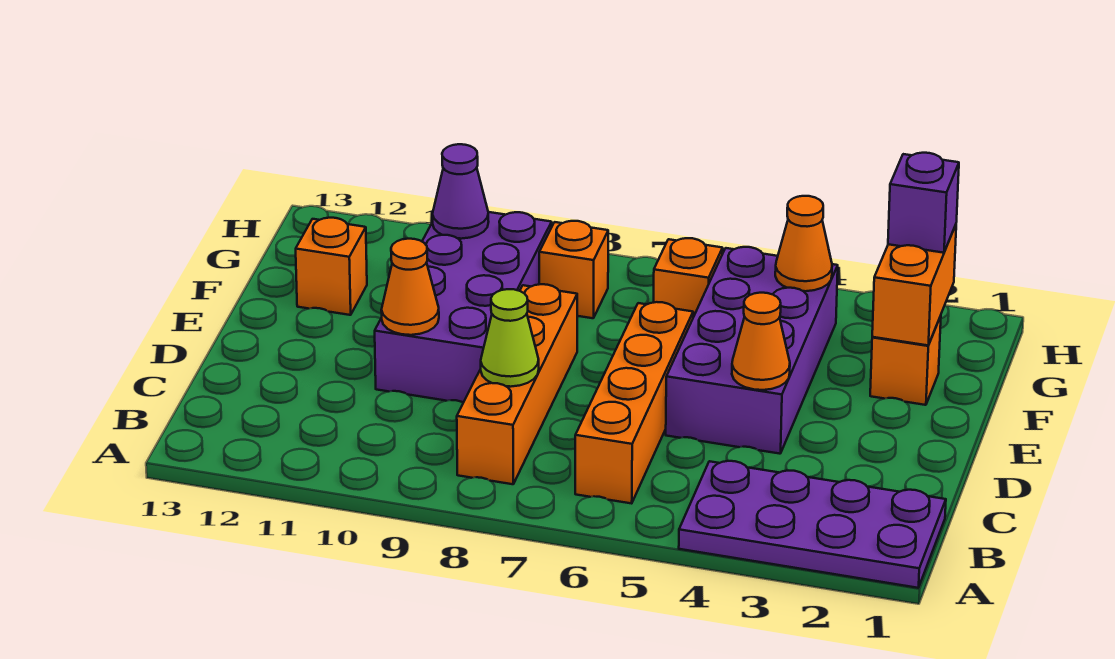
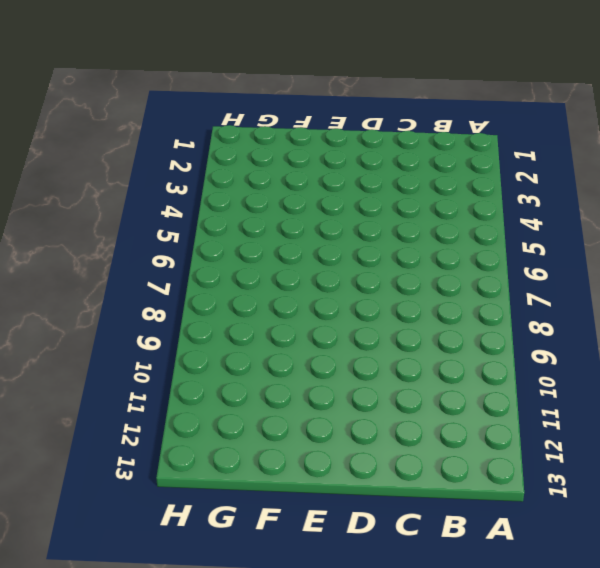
none -> purple plate A1:B4 level 1
none -> orange brick B6:E6 level 1
none -> orange brick B8:E8 level 1

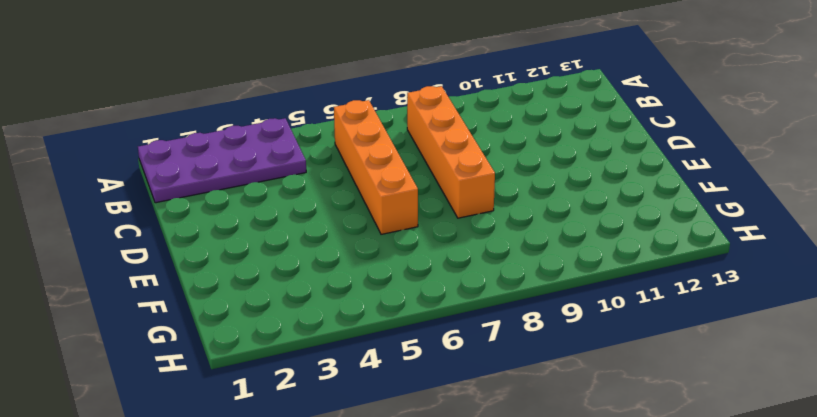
none -> purple brick D4:G5 level 1
none -> purple brick D9:G10 level 1
none -> orange brick F2 level 1

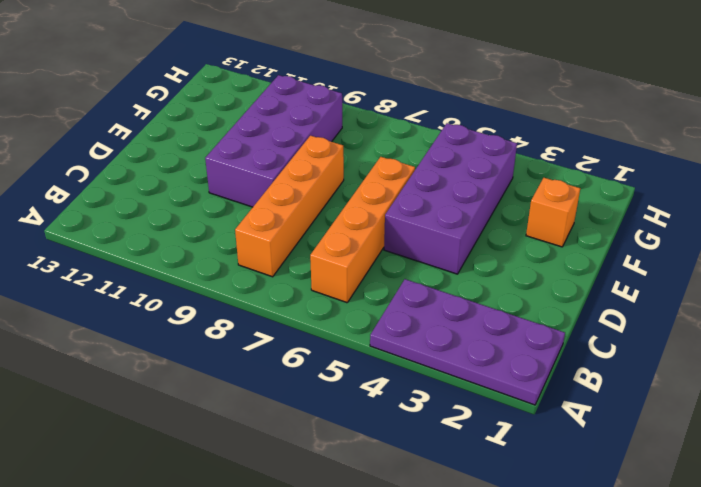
none -> orange brick F12 level 1
none -> orange brick G6 level 1
none -> orange brick G8 level 1

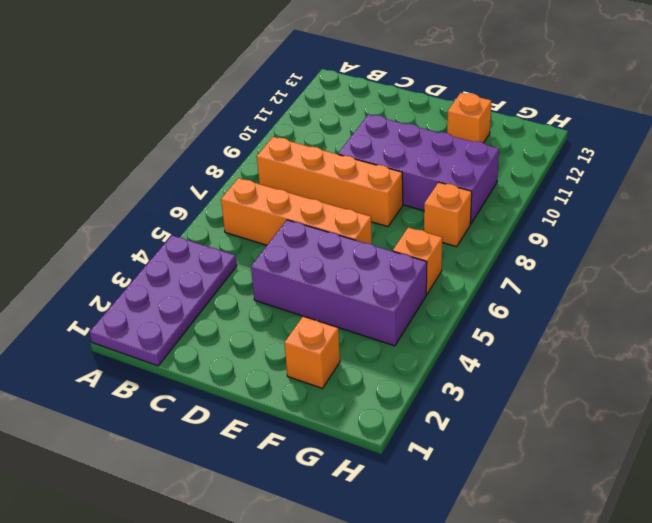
none -> lime cone C8 level 2
none -> orange cone D4 level 2
none -> orange cone D10 level 2

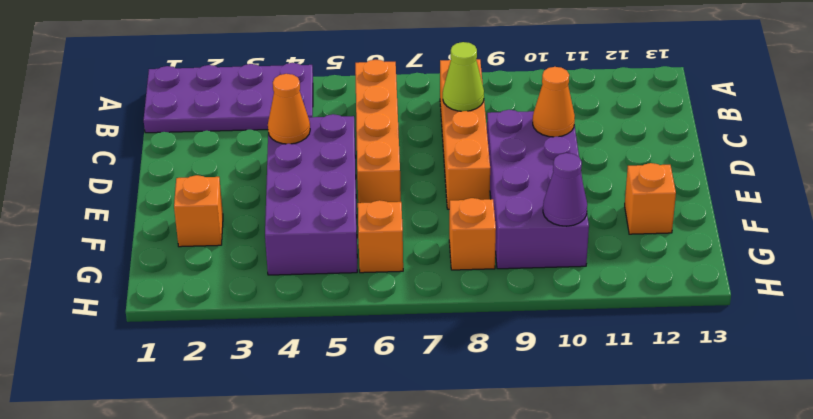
none -> orange brick F2:G2 level 2
none -> orange cone G4 level 2
none -> purple brick G2 level 3

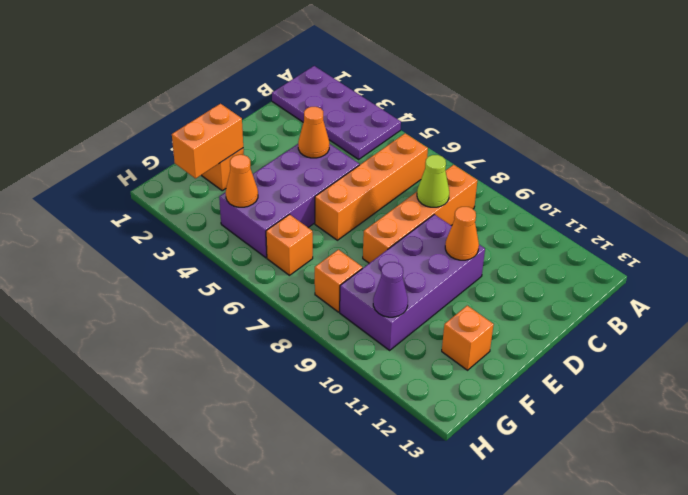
none -> purple brick G2 level 3

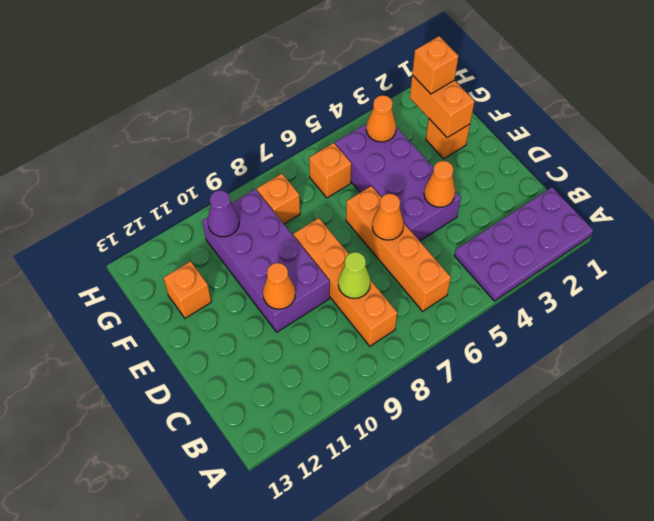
orange cone D6 level 2 -> none
orange brick G2 level 3 -> purple brick G2 level 3

